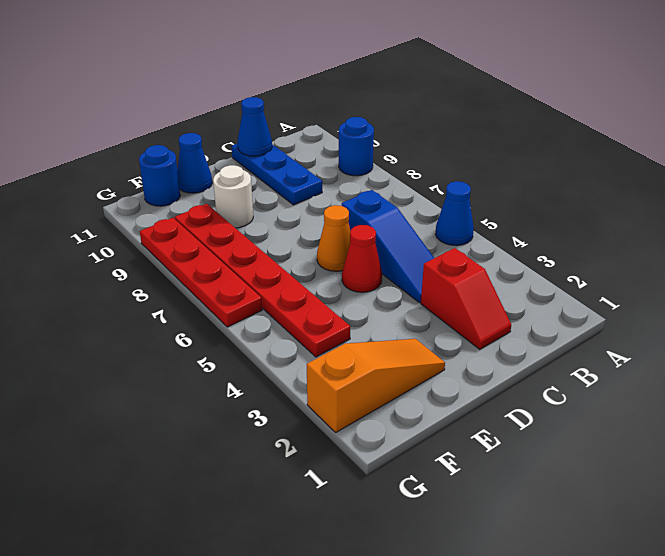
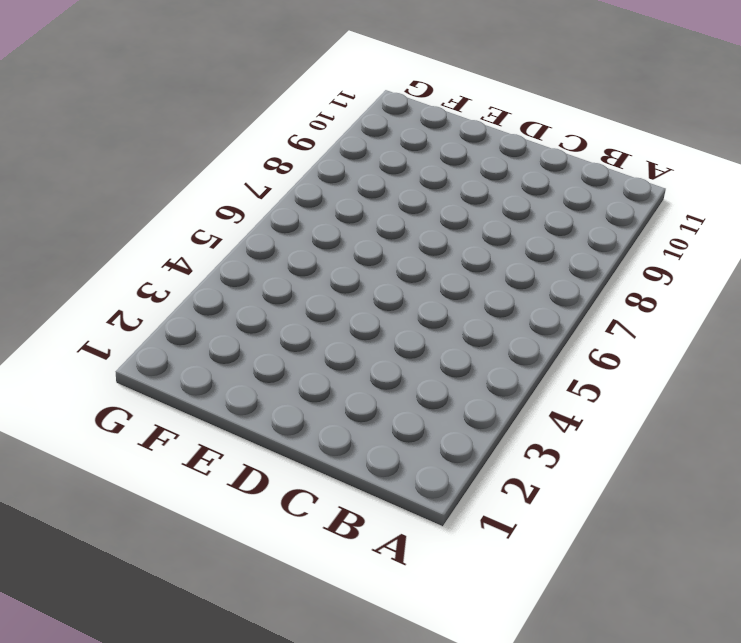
none -> blue cone A5 level 1
none -> blue round brick A9 level 1
none -> red slope C2:C3 level 1 top 3

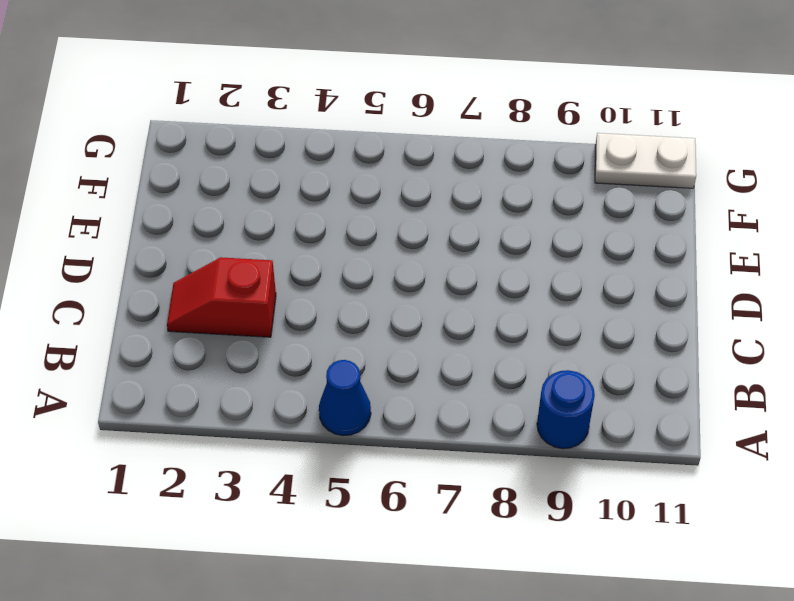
white plate G10:G11 level 1 -> none
none -> blue slope C4:C6 level 1 top 6
none -> blue plate C9:C11 level 1
none -> red cone D5 level 1

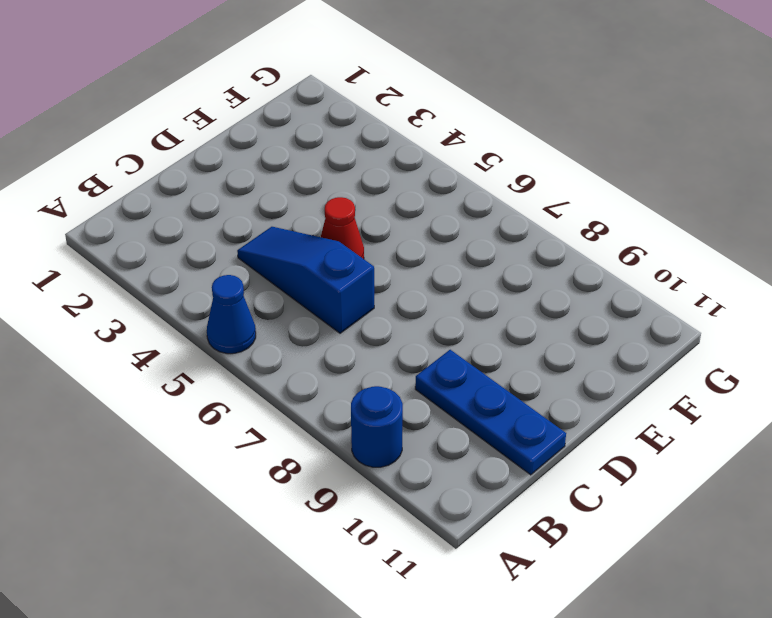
none -> red slope C2:C3 level 1 top 3
none -> orange cone D6 level 1
none -> orange slope E2:G2 level 1 top G

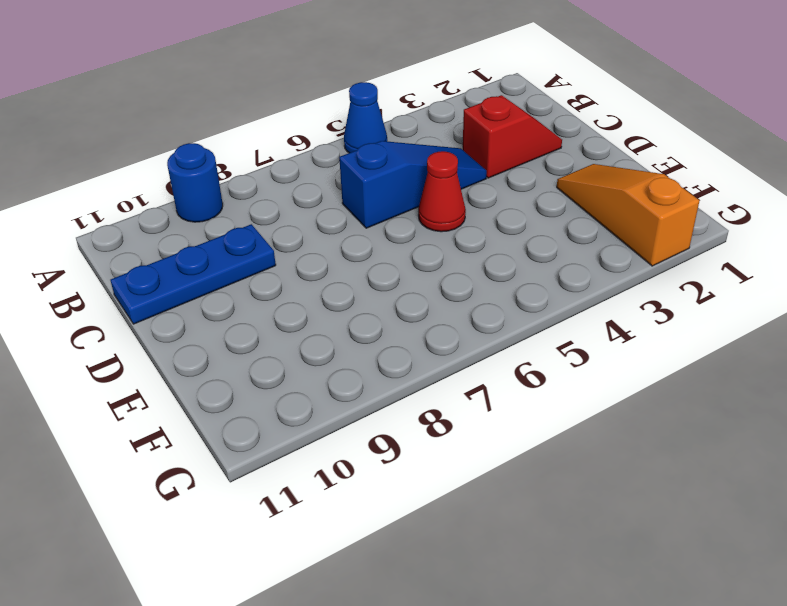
none -> orange cone D6 level 1
none -> white round brick E9 level 1
none -> blue cone E11 level 1

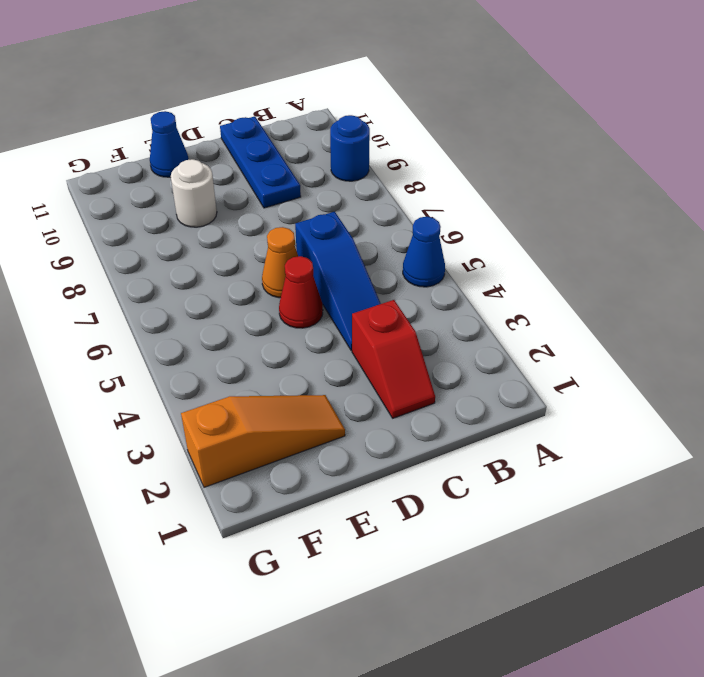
none -> red plate F4:F9 level 1
none -> blue round brick F11 level 1
none -> red plate G6:G9 level 1

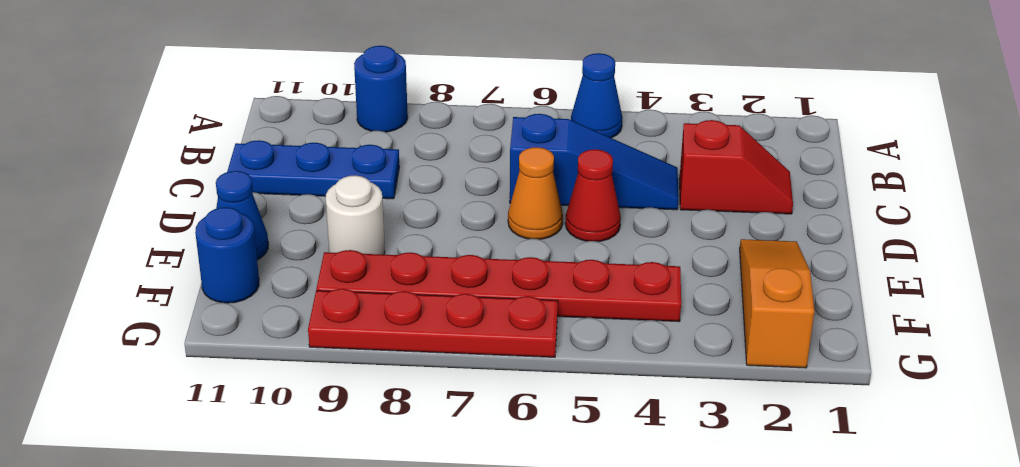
none -> blue cone C11 level 2

